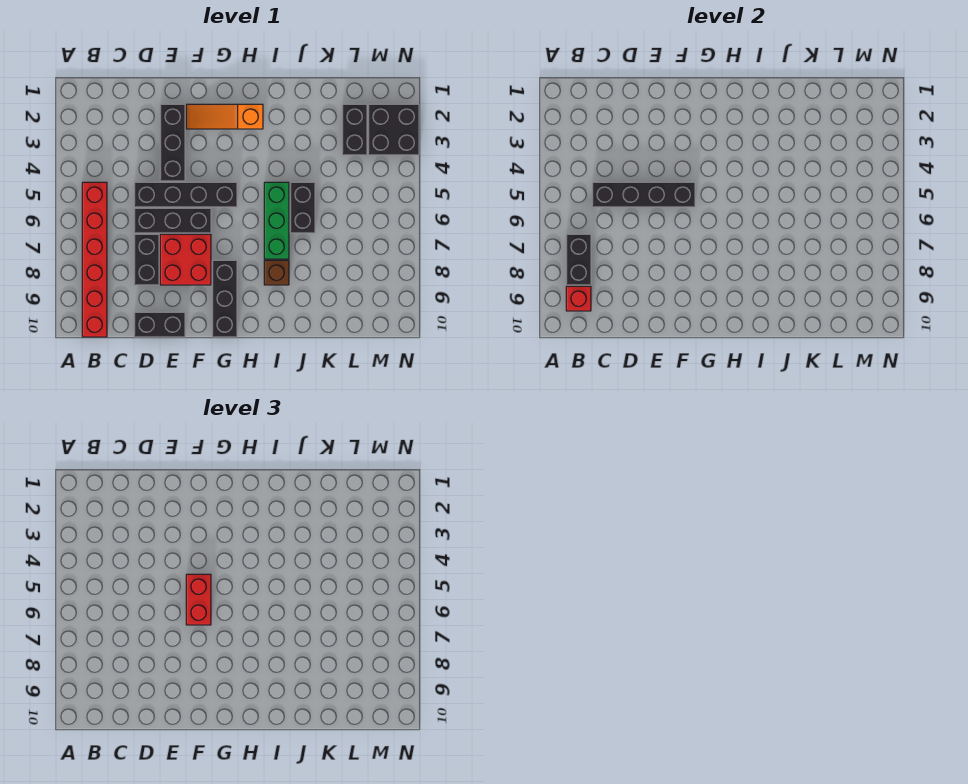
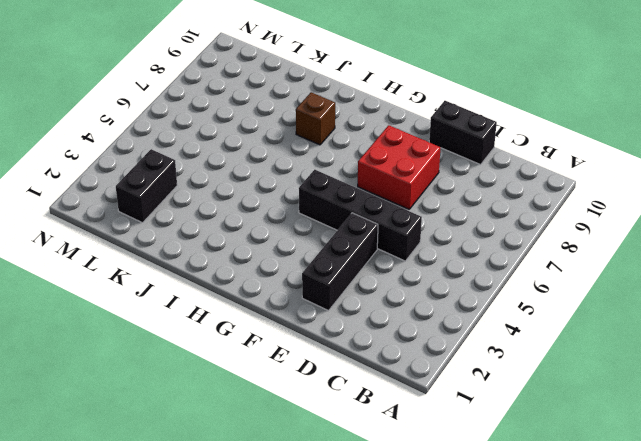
none -> red brick B5:B10 level 1
none -> black brick D6:F6 level 1
none -> black brick D7:D8 level 1

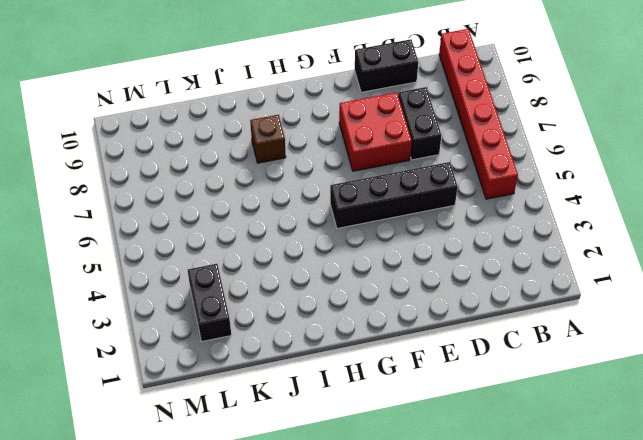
none -> black brick D6:F6 level 1
none -> black brick E2:E4 level 1
none -> orange slope F2:H2 level 1 top H

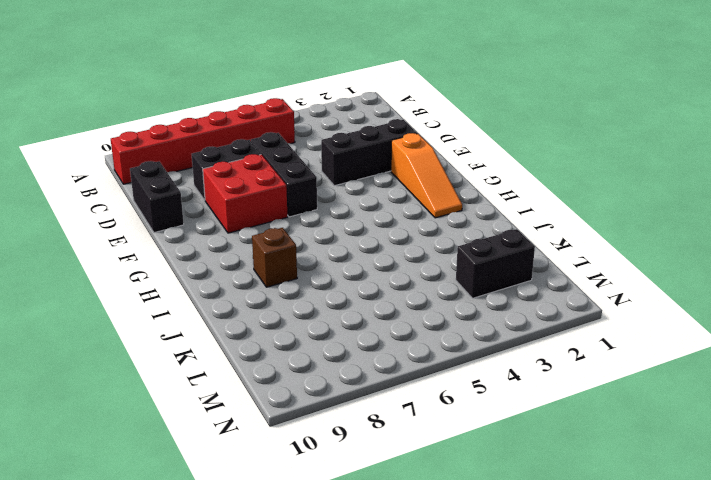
orange slope F2:H2 level 1 top F -> orange slope F2:H2 level 1 top H
none -> black brick D5:G5 level 1
none -> black brick G8:G10 level 1
none -> green brick I5:I7 level 1

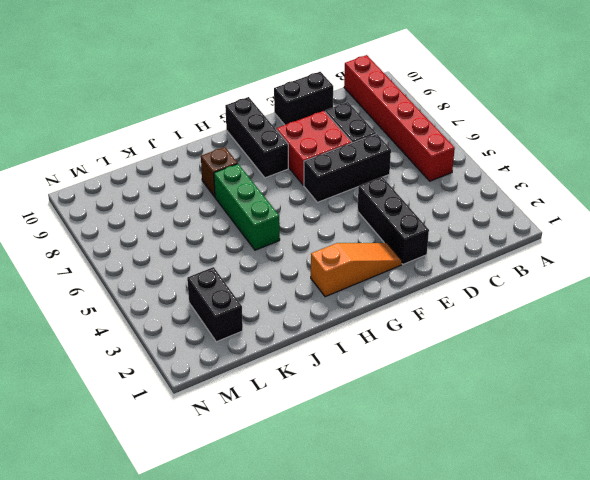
none -> black brick D5:G5 level 1
none -> black brick J5:J6 level 1
none -> black brick M2:N3 level 1

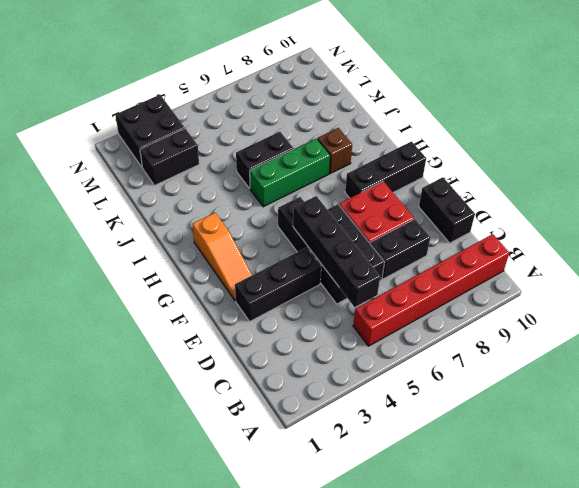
none -> black brick B7:B8 level 2
none -> red brick B9 level 2
none -> red brick F5:F6 level 3

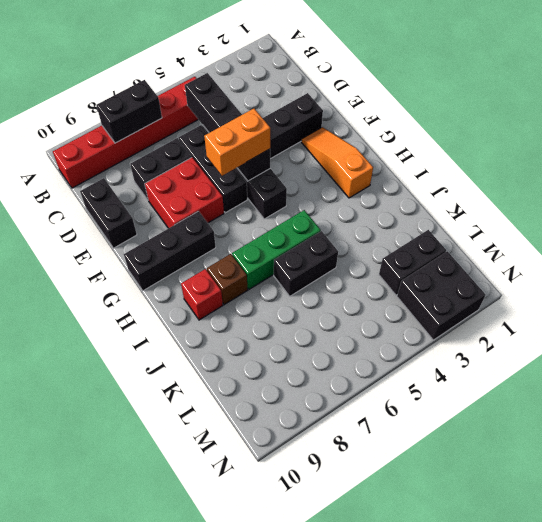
orange brick F5:F6 level 3 -> red brick F5:F6 level 3
red brick I9 level 1 -> red brick B9 level 2

